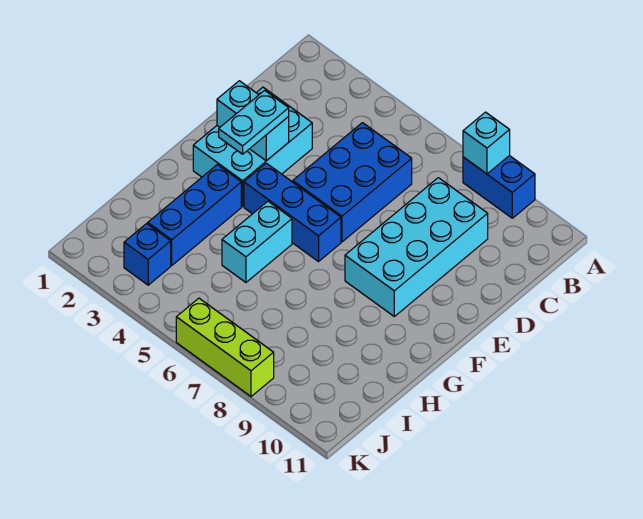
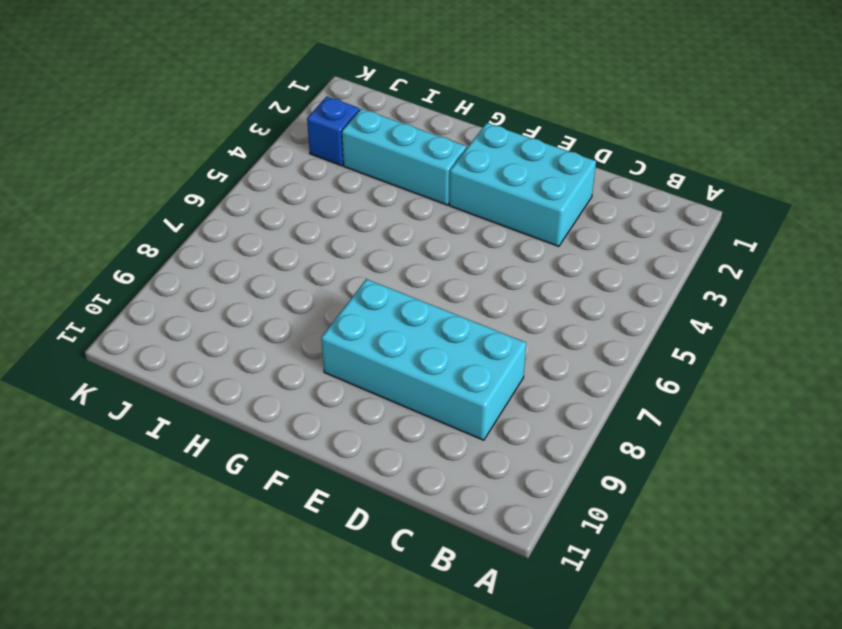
cyan brick G3:I3 level 1 -> blue brick G3:I3 level 1
none -> blue brick A8:A9 level 1
none -> blue brick C5:E6 level 1
none -> blue brick F4:F6 level 1

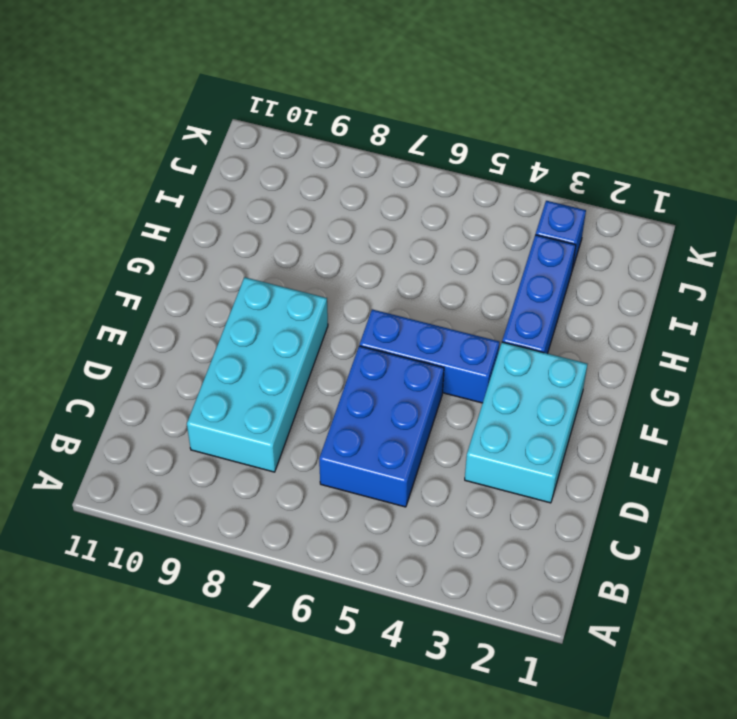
none -> blue brick A8:A9 level 1
none -> cyan brick G5:H5 level 1
none -> lime brick K6:K8 level 1

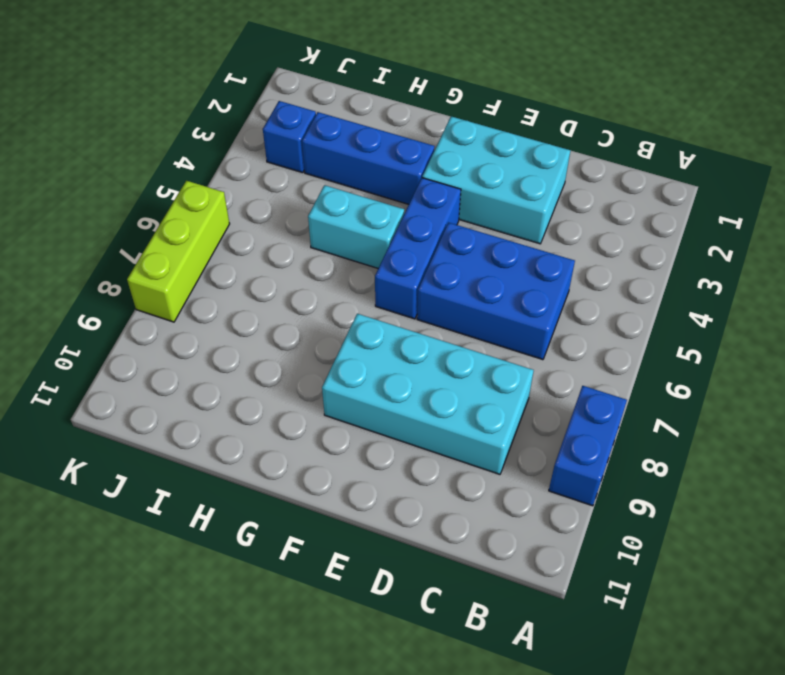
none -> cyan brick A8 level 2
none -> cyan brick E2:E3 level 2
none -> cyan plate E3:F3 level 3

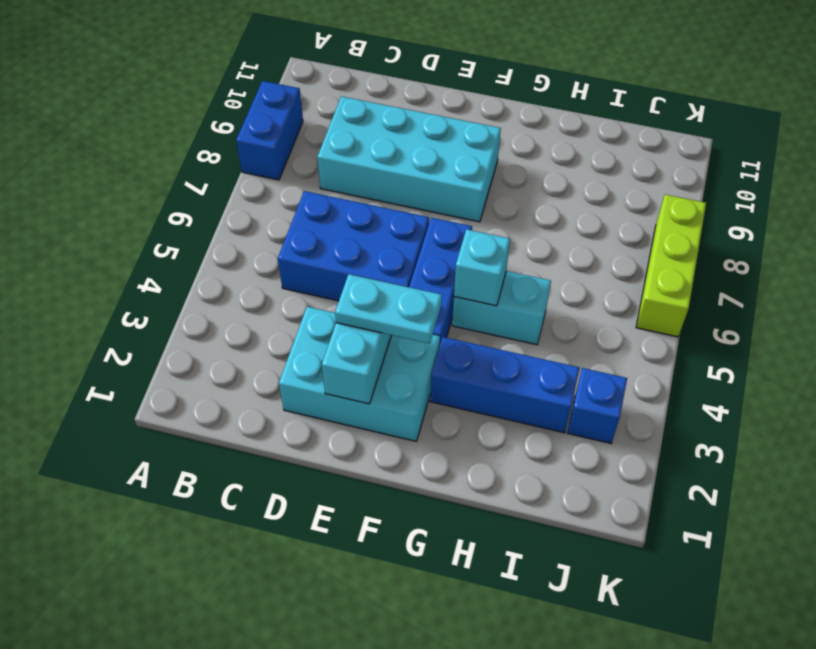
cyan brick G5 level 2 -> cyan brick A8 level 2

